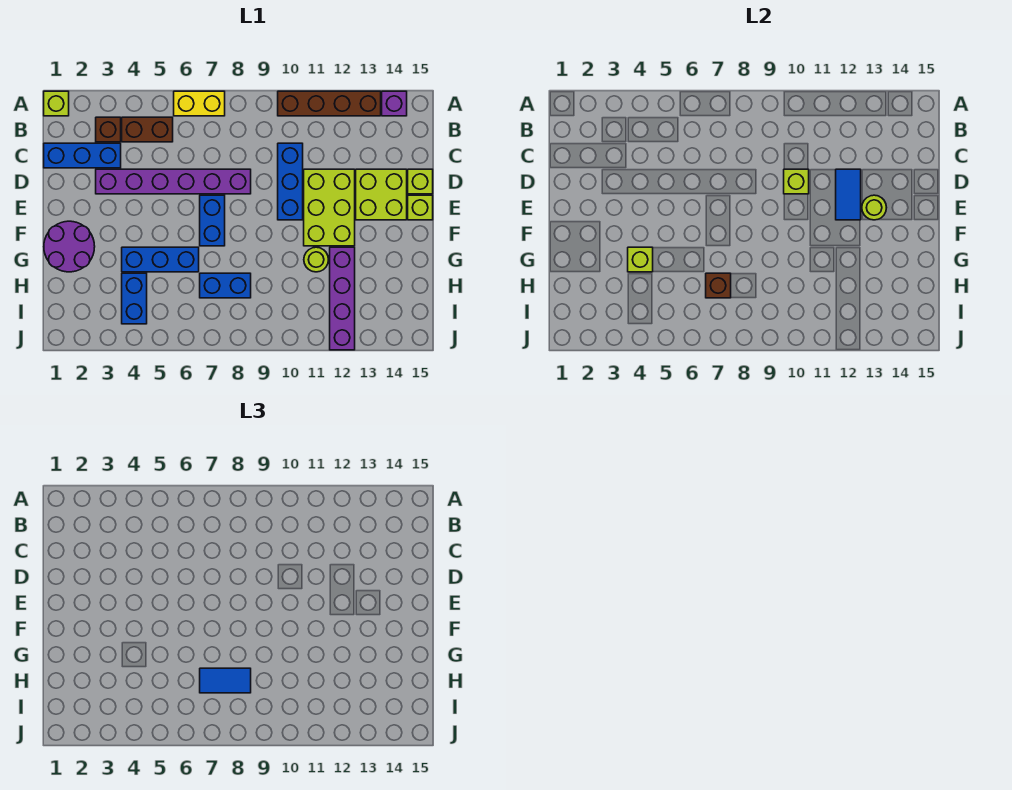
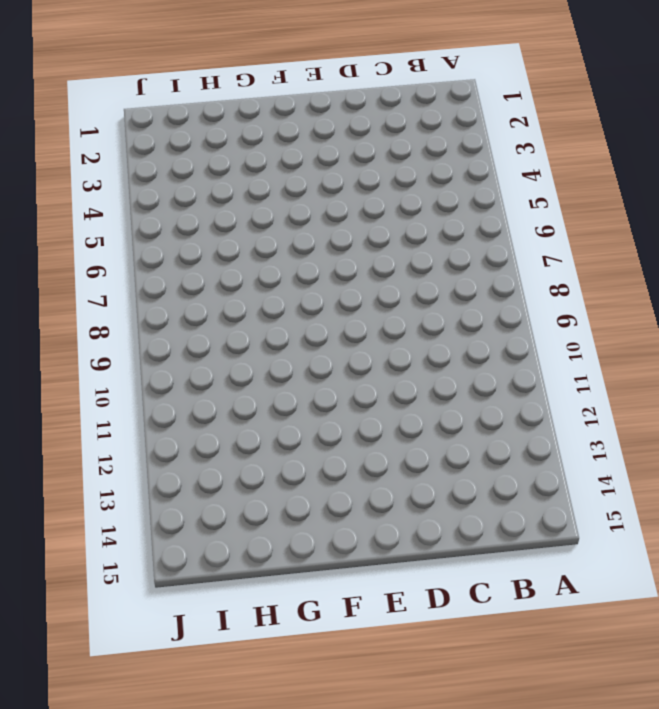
none -> lime brick A1 level 1
none -> yellow brick A6:A7 level 1
none -> brown brick A10:A13 level 1

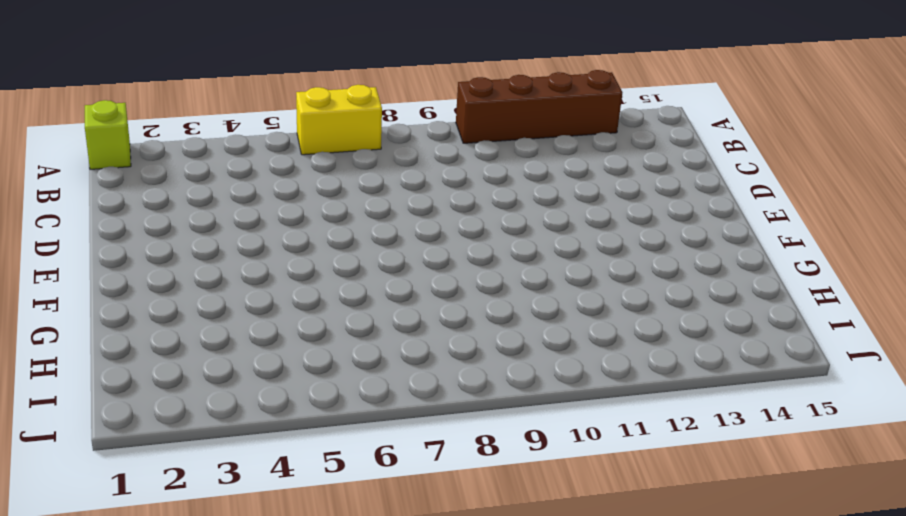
none -> purple brick A14 level 1
none -> brown brick B3 level 1
none -> brown brick B4:B5 level 1

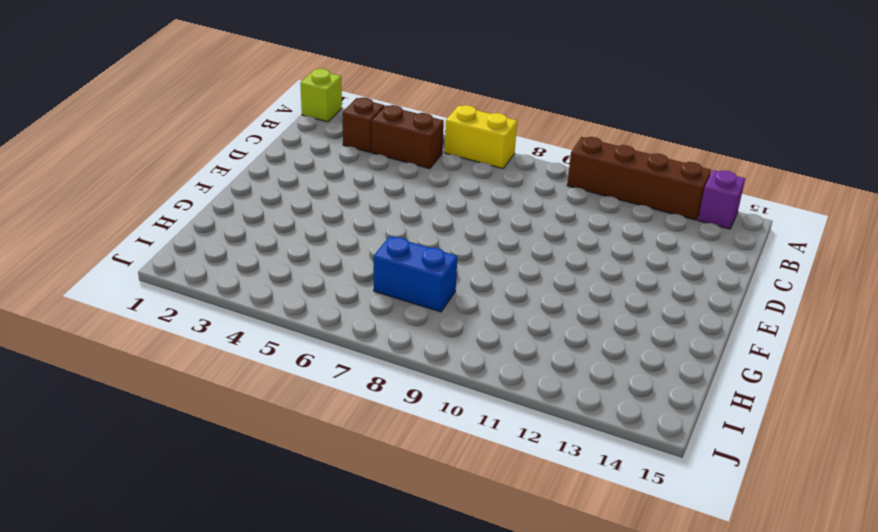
none -> blue brick C1:C3 level 1
none -> blue brick C10:E10 level 1
none -> purple brick D3:D8 level 1

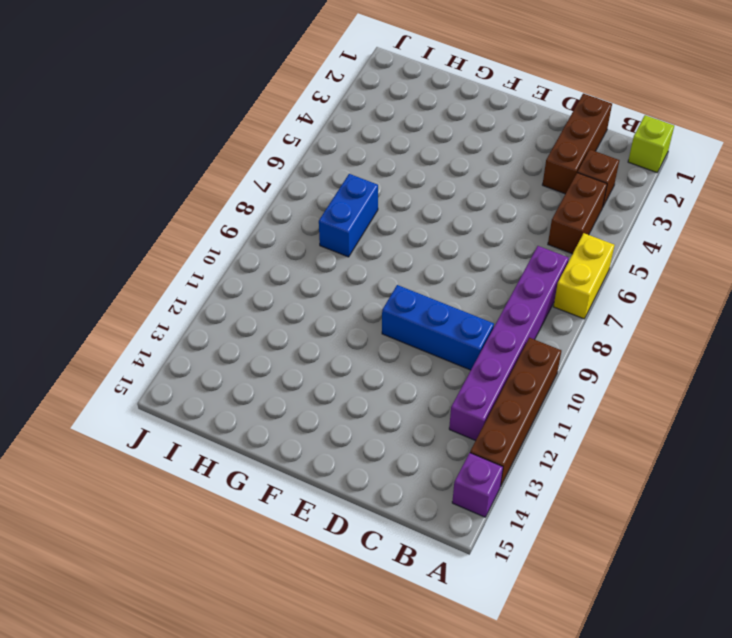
purple brick B7:B12 level 1 -> purple brick D3:D8 level 1
brown brick C1:C3 level 1 -> blue brick C1:C3 level 1
none -> lime brick D11:F12 level 1
none -> lime brick D13:E14 level 1
none -> lime brick D15 level 1

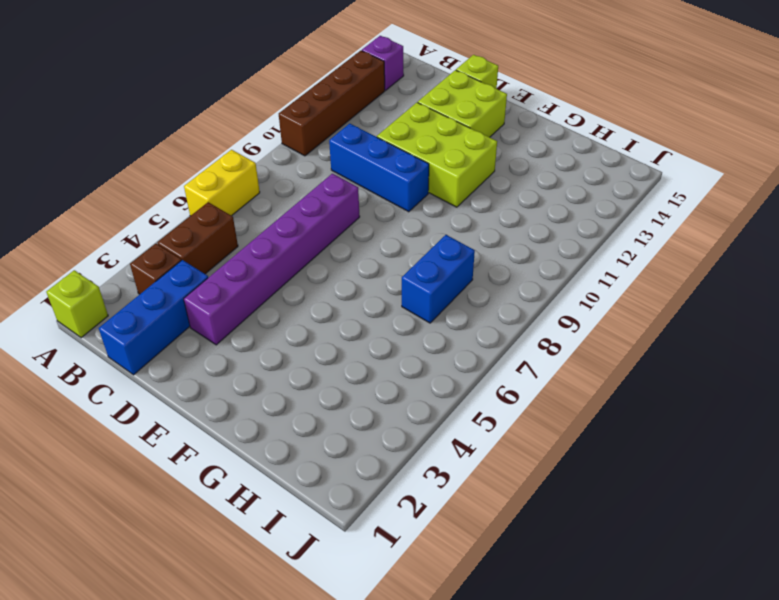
none -> blue brick E7:F7 level 1
none -> lime brick E15 level 1
none -> purple round brick F1:G2 level 1

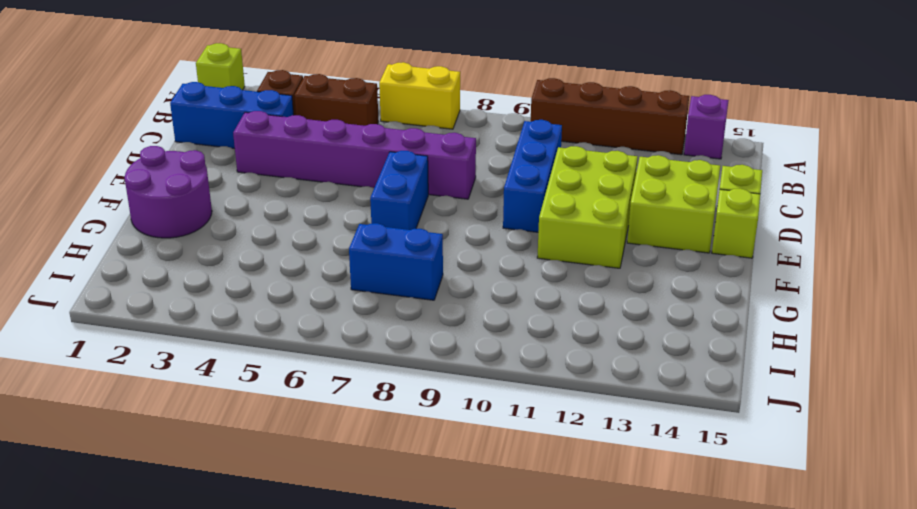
none -> blue brick G4:G6 level 1
none -> lime round brick G11 level 1
none -> purple brick G12:J12 level 1

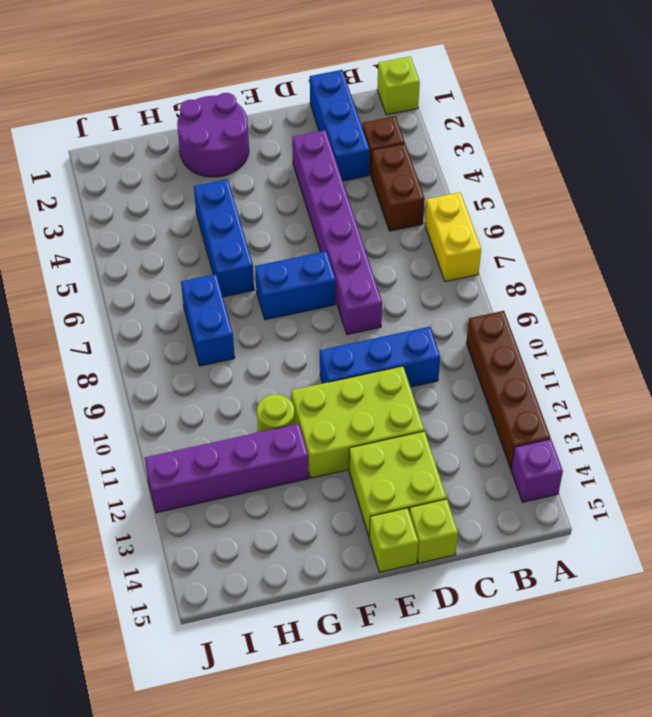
none -> blue brick H4:I4 level 1
none -> lime brick D10 level 2
none -> blue tile D12:E12 level 2

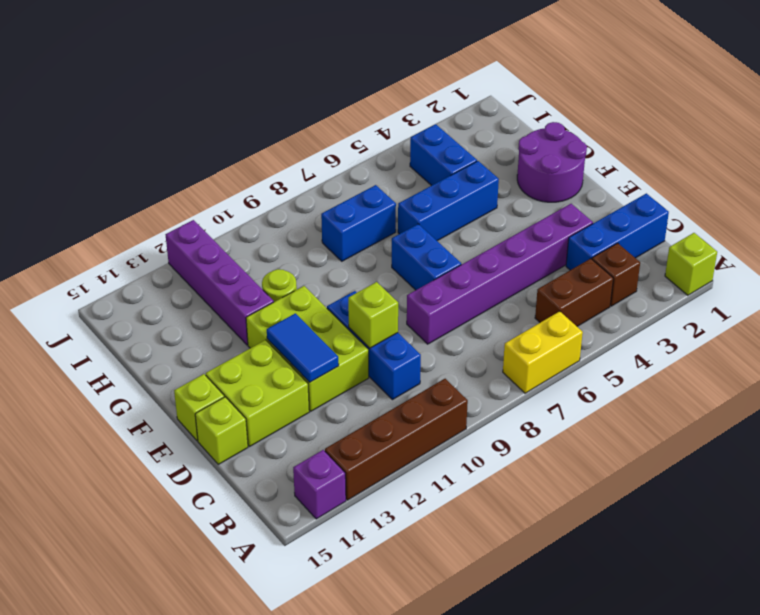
none -> lime round brick E13 level 2
none -> lime brick G4 level 2
none -> brown brick H7 level 2

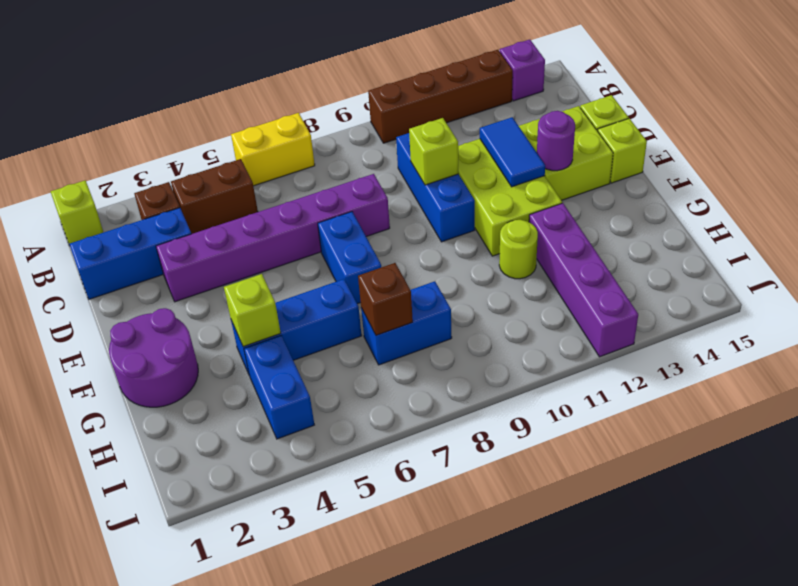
purple round brick E13 level 2 -> lime round brick E13 level 2
none -> blue tile H7:H8 level 3

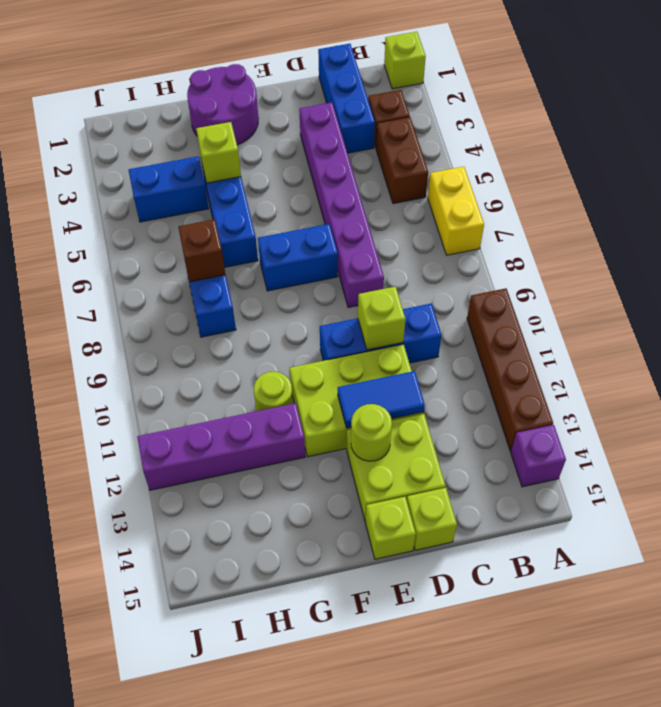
none -> blue tile H7:H8 level 3

